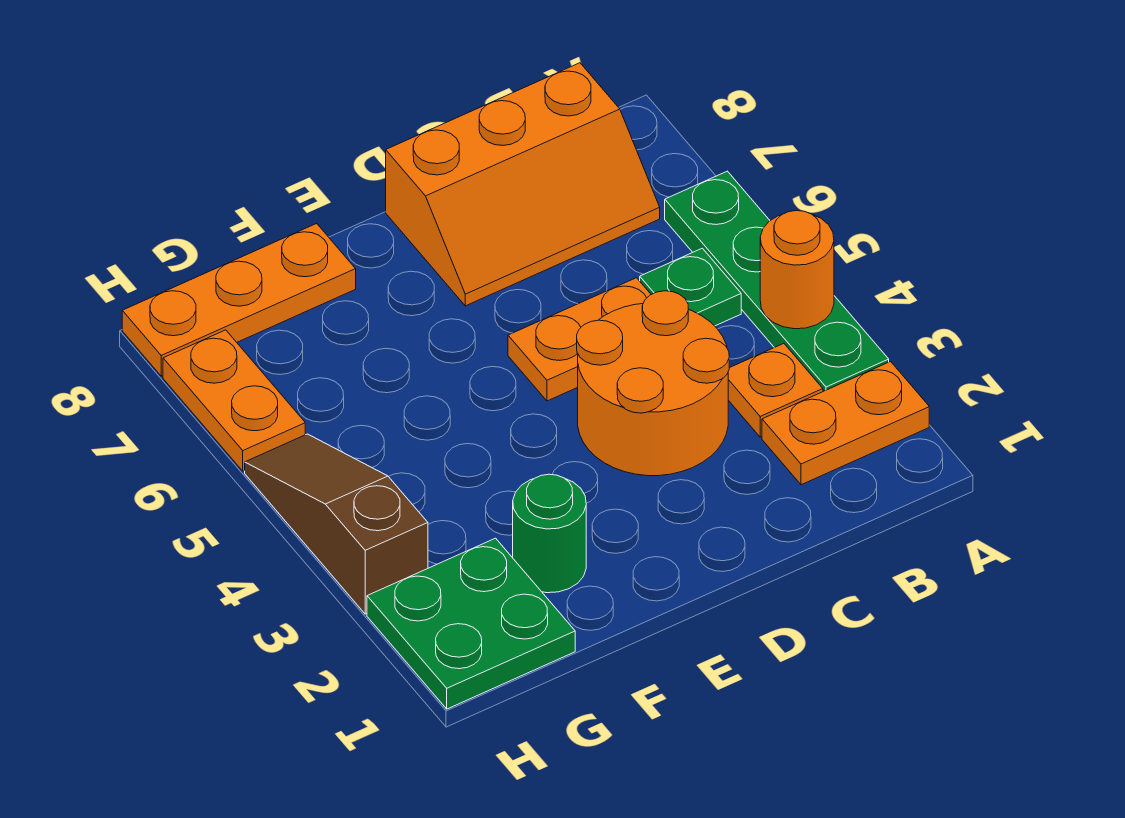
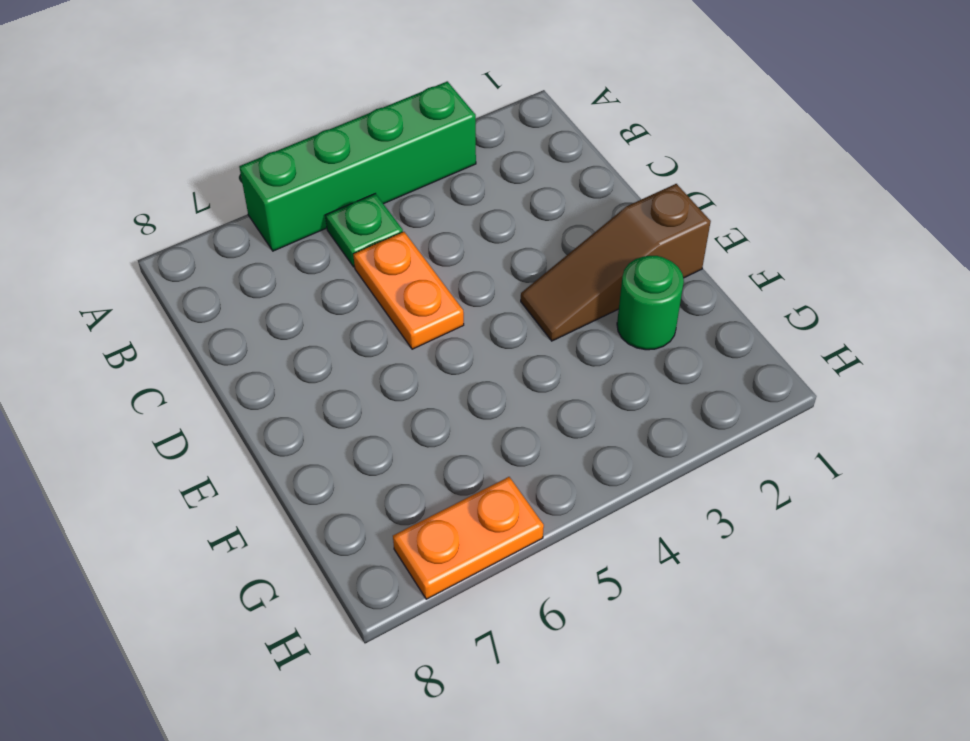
green brick A3:A6 level 1 -> green plate A3:A6 level 1
brown slope E1:E3 level 1 top 1 -> brown slope H3:H5 level 1 top 3
none -> orange plate A2:B2 level 1
none -> orange plate B3 level 1
none -> orange slope B7:D8 level 1 top 8

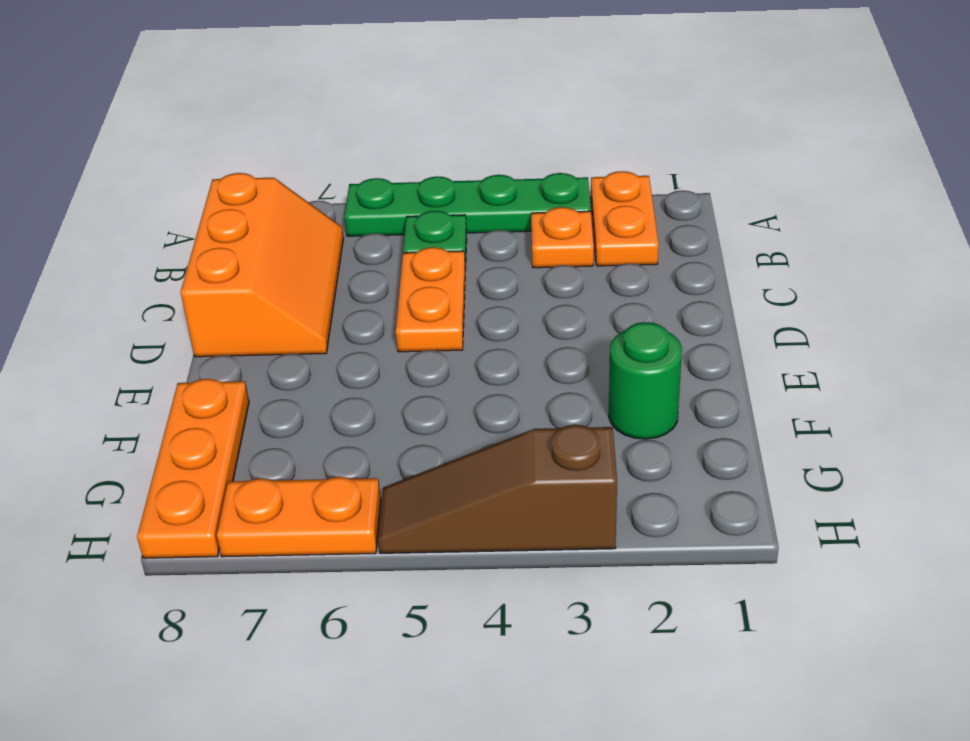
none -> orange round brick C3:D4 level 1
none -> green plate G1:H2 level 1
none -> orange round brick A4 level 2

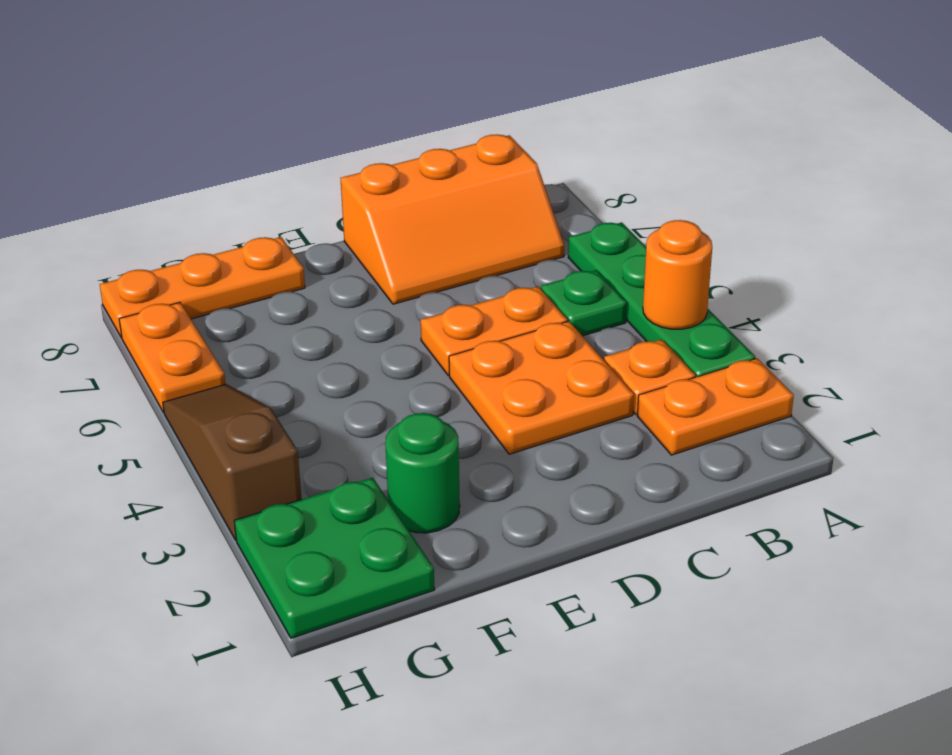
orange plate C3:D4 level 1 -> orange round brick C3:D4 level 1

